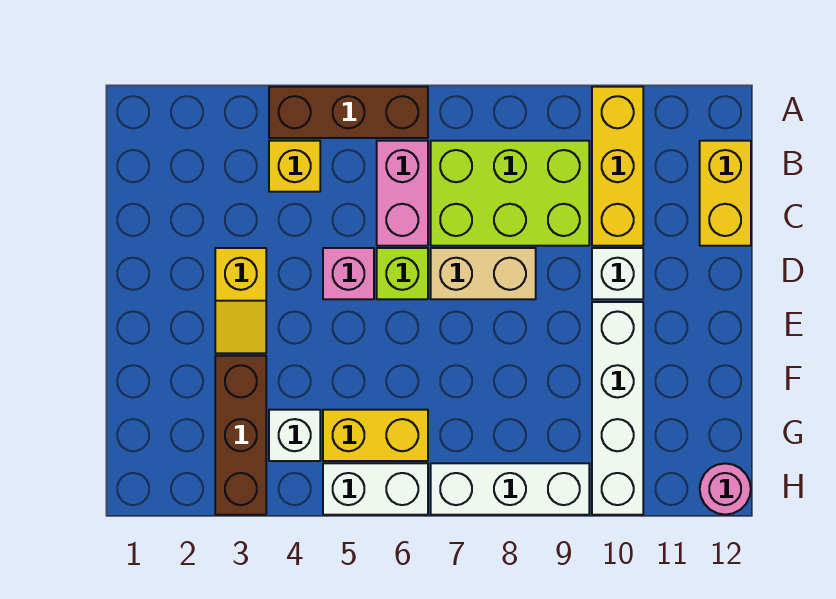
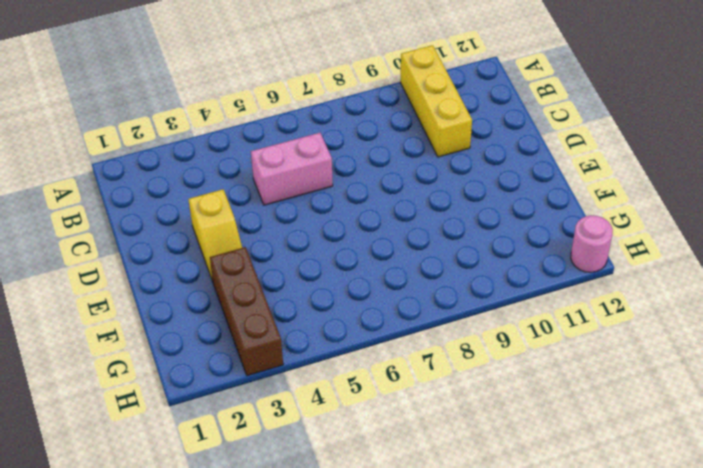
pink brick C5:C6 level 1 -> pink brick B6:C6 level 1
none -> brown brick A4:A6 level 1
none -> yellow brick B4 level 1
none -> lime brick B7:C9 level 1

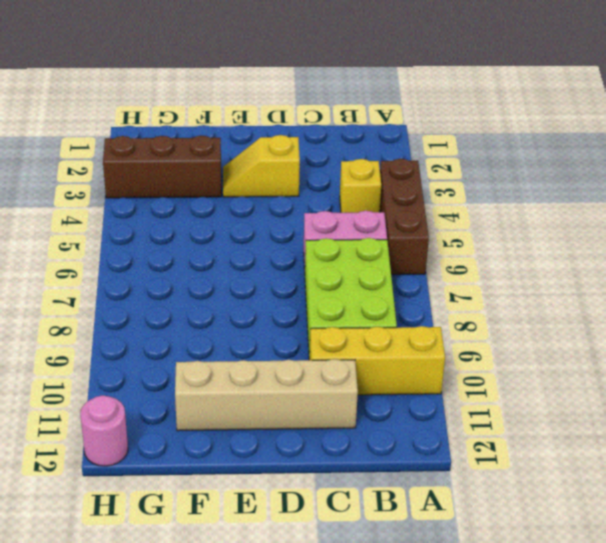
tan brick C11:F11 level 1 -> none
none -> yellow brick B12:C12 level 1
none -> pink brick D5 level 1
none -> lime brick D6 level 1

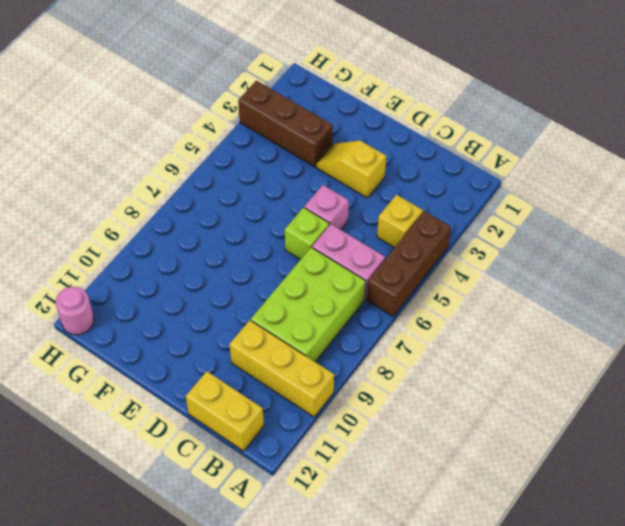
none -> tan brick D7:D8 level 1
none -> white brick D10 level 1
none -> white brick E10:H10 level 1

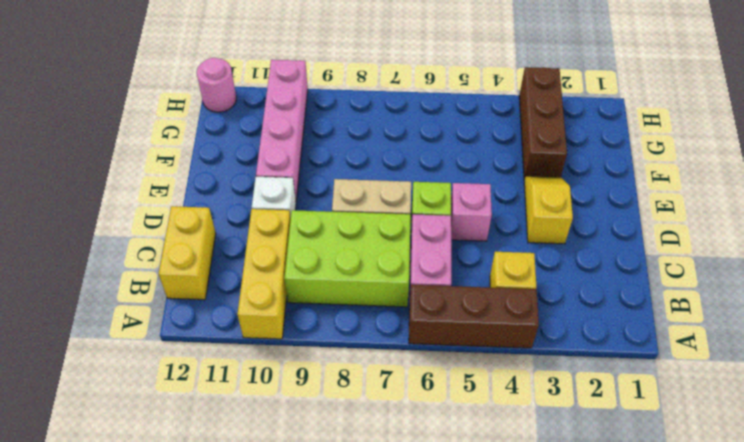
pink brick E10:H10 level 1 -> white brick E10:H10 level 1
none -> white brick G4 level 1
none -> yellow brick G5:G6 level 1
none -> white brick H5:H6 level 1

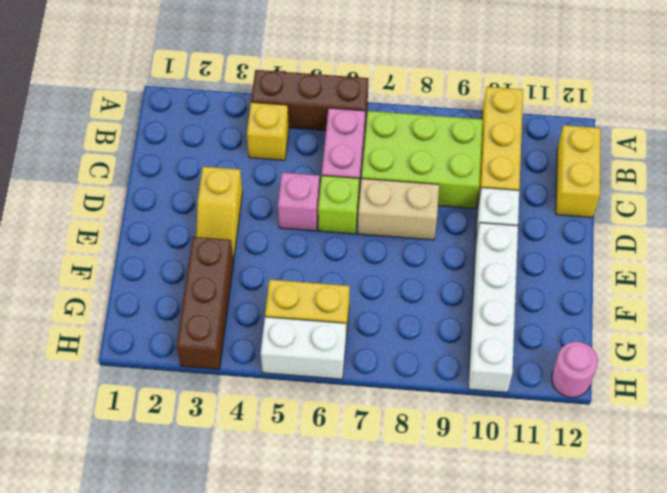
none -> white brick G4 level 1
none -> white brick H7:H9 level 1

